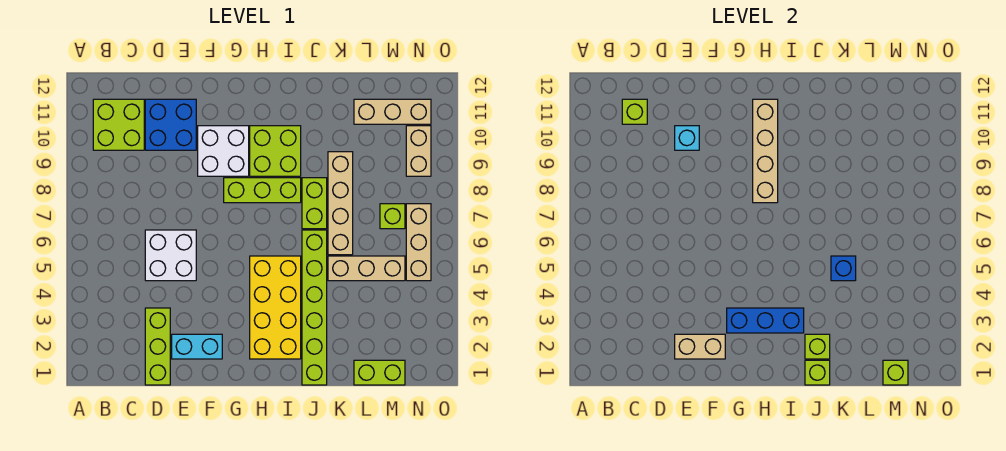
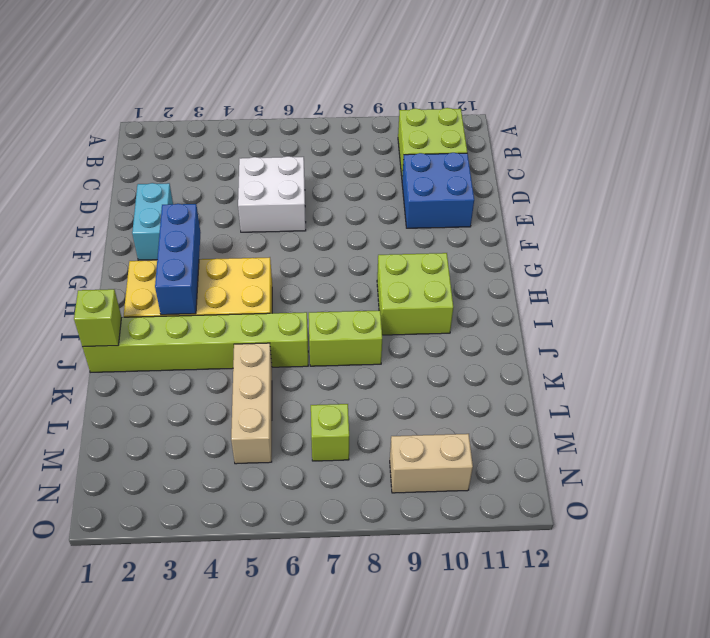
none -> lime brick D1:D3 level 1
none -> white brick F9:G10 level 1
none -> lime brick G8:I8 level 1

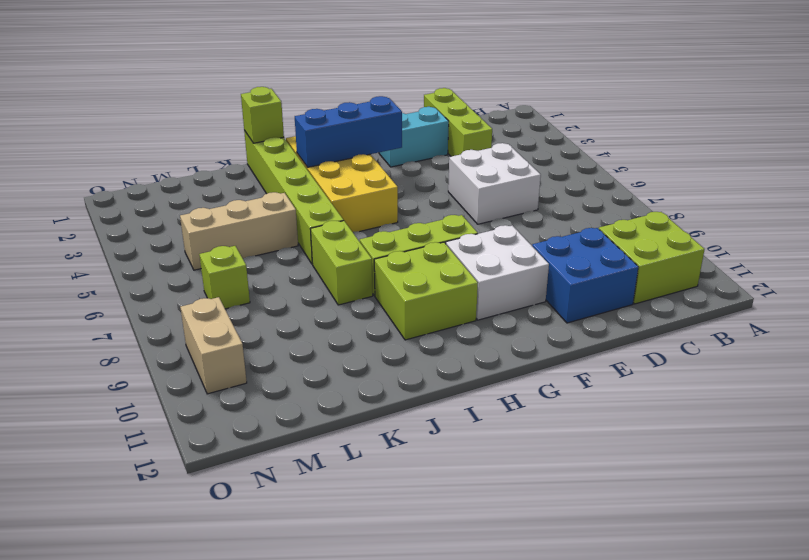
none -> tan brick K6:K9 level 1
none -> lime brick L1:M1 level 1
none -> tan brick L11:N11 level 1

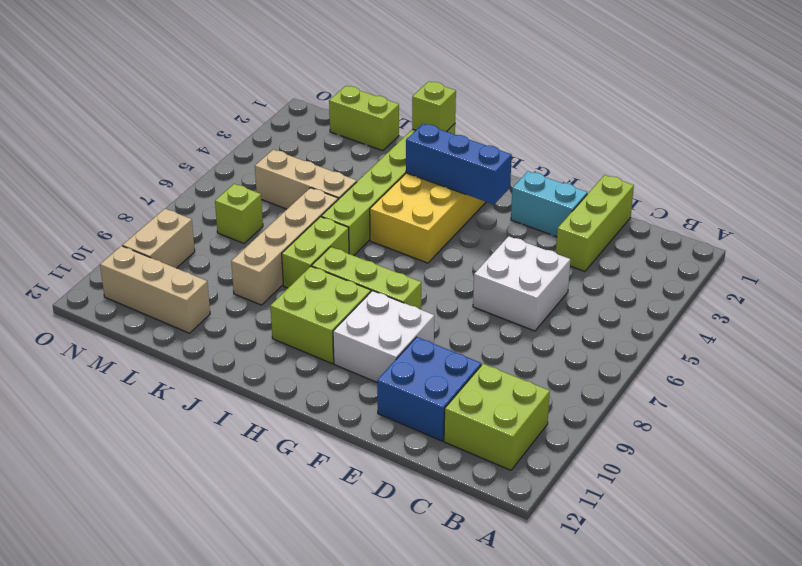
none -> tan brick N5:N7 level 1
none -> lime brick C11 level 2
none -> tan brick E2:F2 level 2

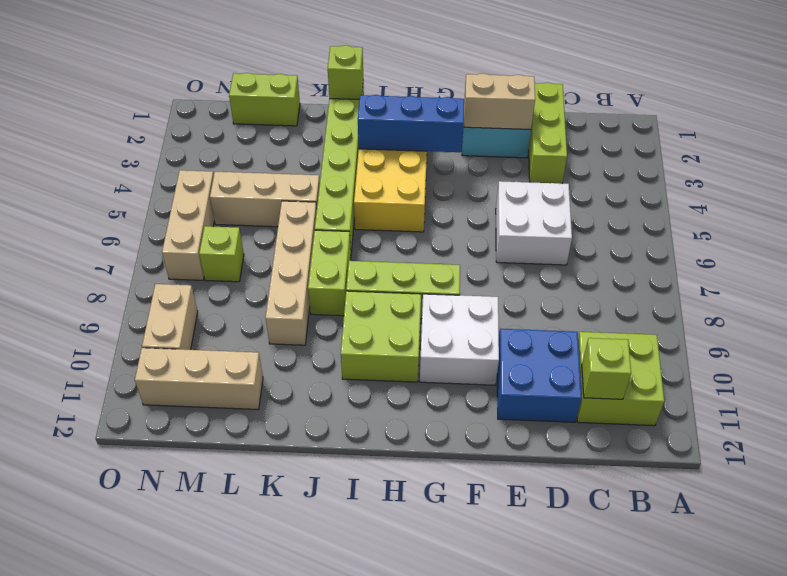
none -> cyan brick E10 level 2
none -> tan brick H8:H11 level 2
none -> lime brick J2 level 2

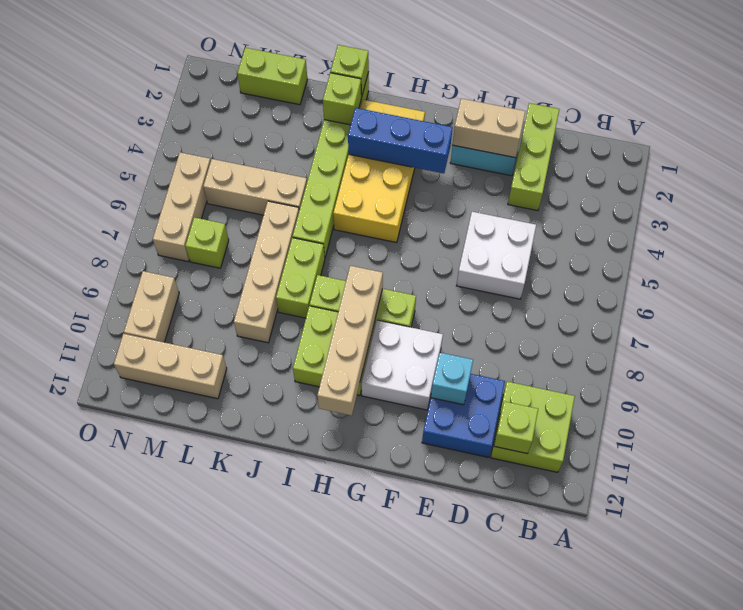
none -> blue brick K5 level 2
none -> lime brick M1 level 2

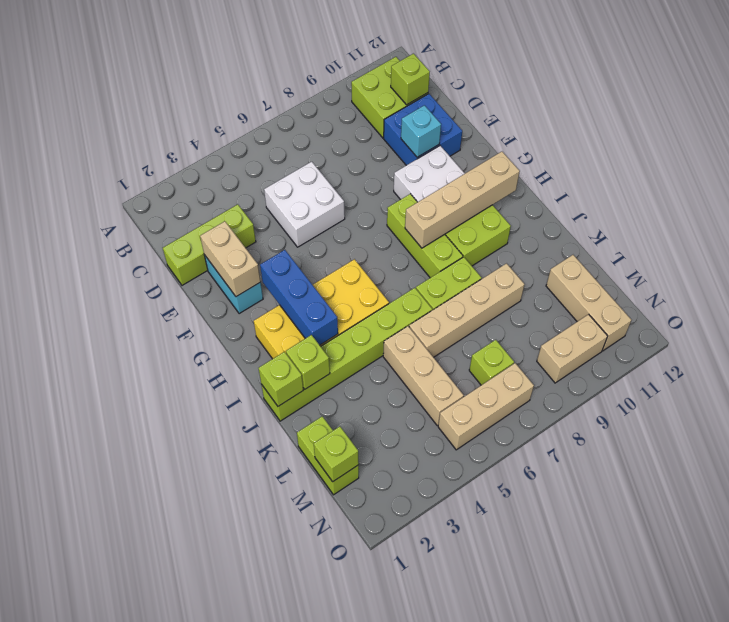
none -> blue brick K5 level 2

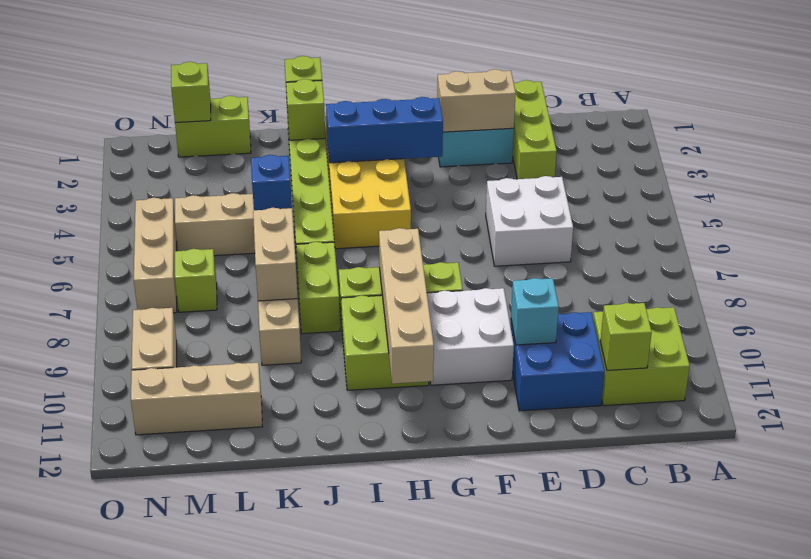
tan brick K7:K8 level 2 -> none

